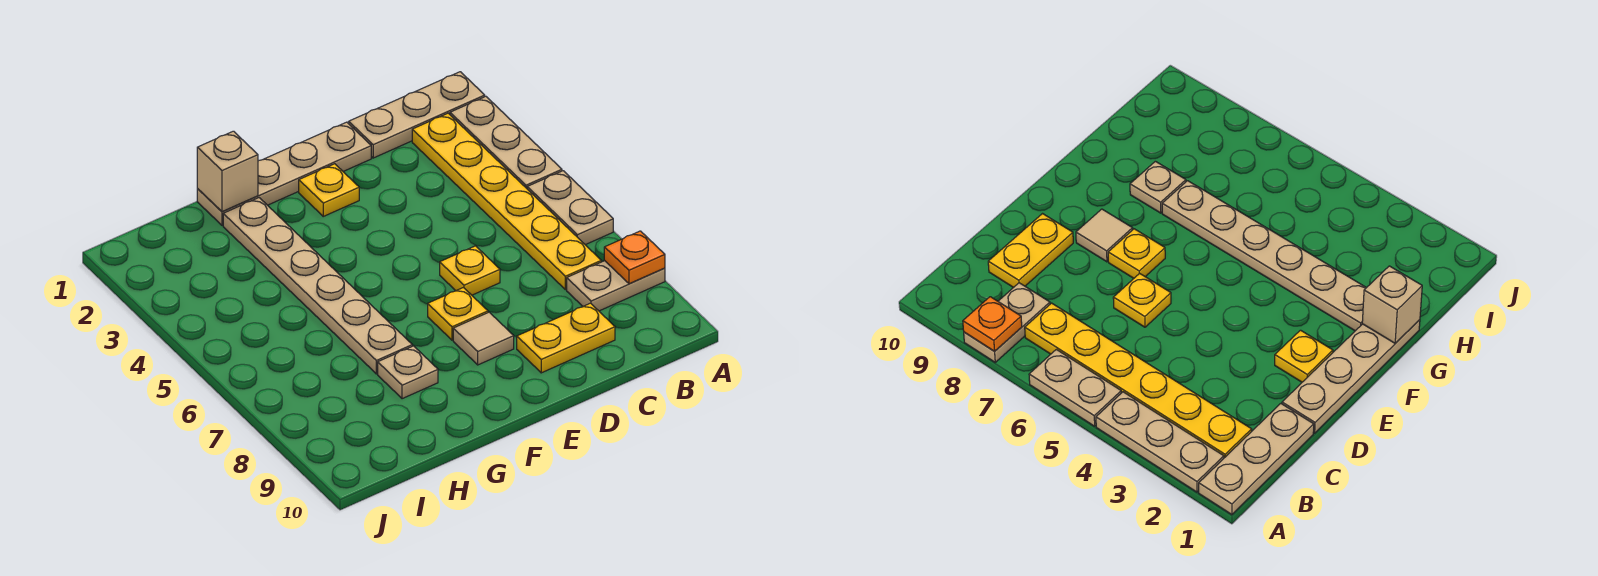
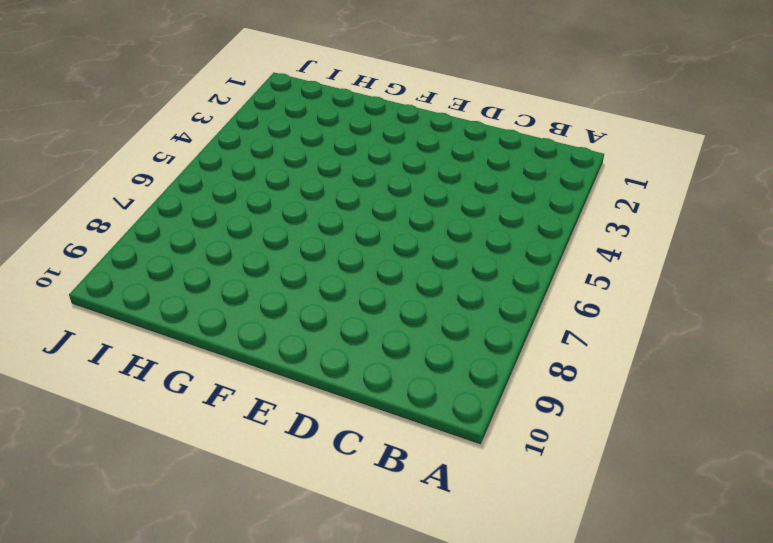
none -> tan plate A1:C1 level 1
none -> tan plate A2:A4 level 1
none -> tan plate A5:A6 level 1

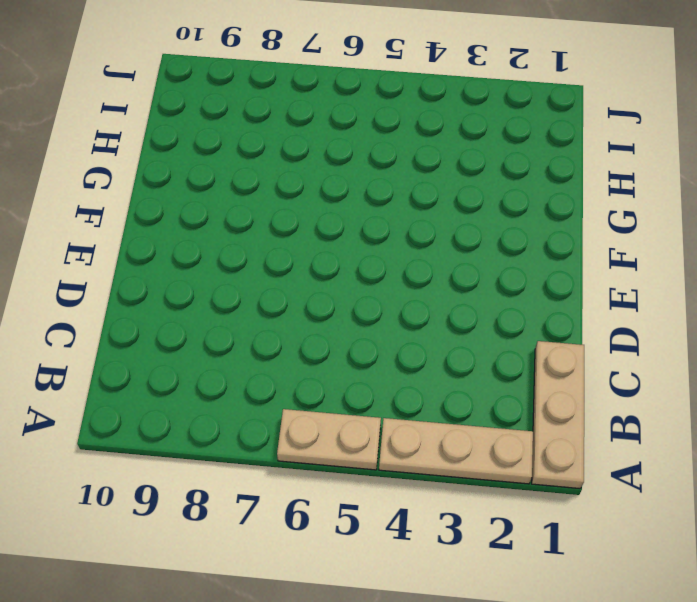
none -> tan plate A8:B8 level 1
none -> yellow plate B2:B7 level 1
none -> yellow plate C9:D9 level 1

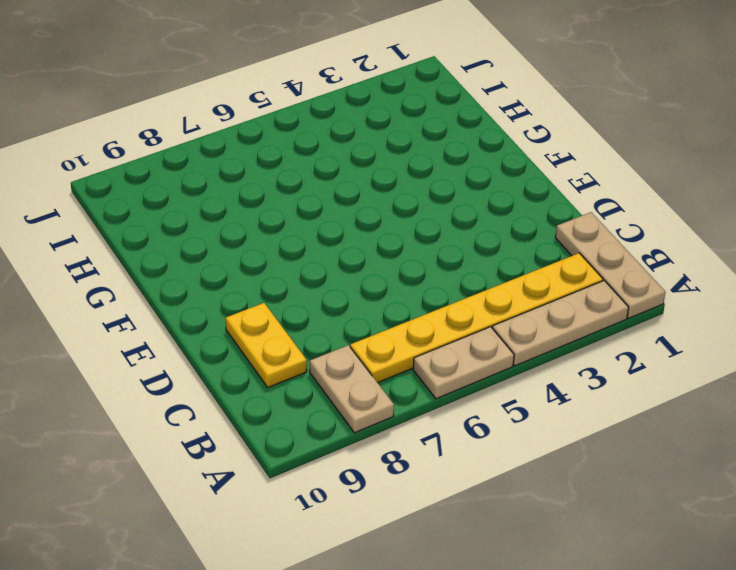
none -> tan plate D1:G1 level 1
none -> yellow plate D6 level 1
none -> yellow plate E2 level 1

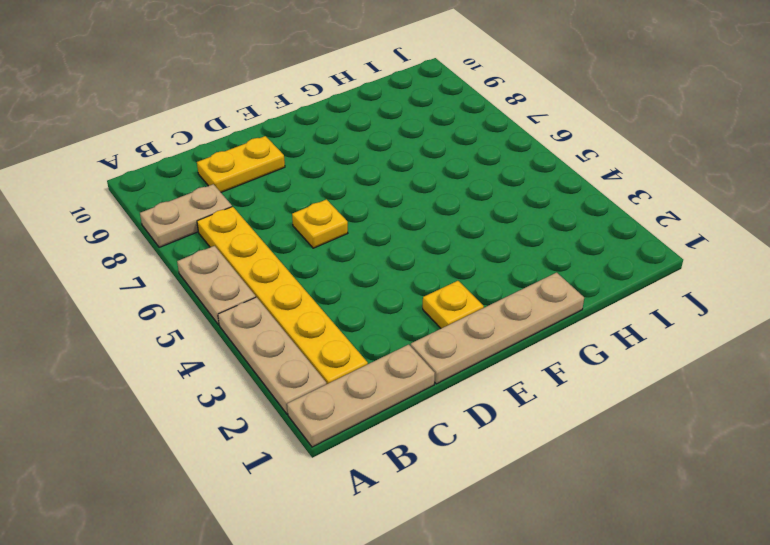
none -> yellow plate E7 level 1
none -> tan tile E8 level 1
none -> tan plate G2:G7 level 1

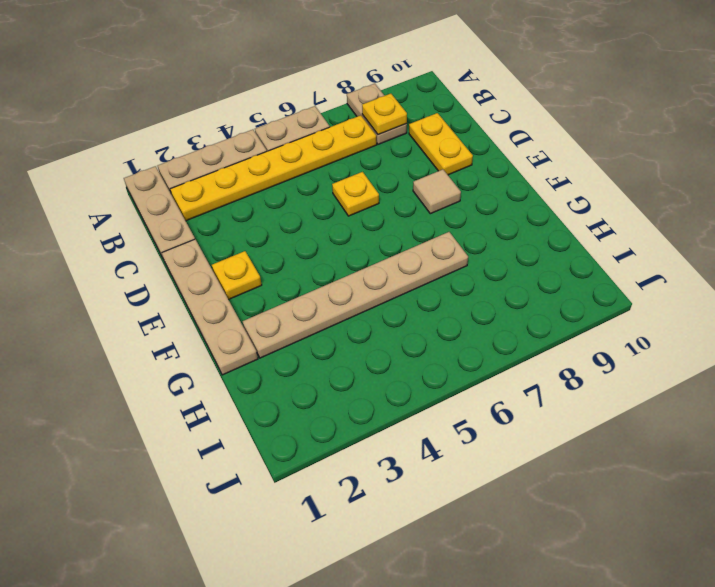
yellow plate B8 level 2 -> yellow plate E7 level 1
none -> tan plate G8 level 1
none -> orange plate A8 level 2
none -> tan brick G1 level 2

